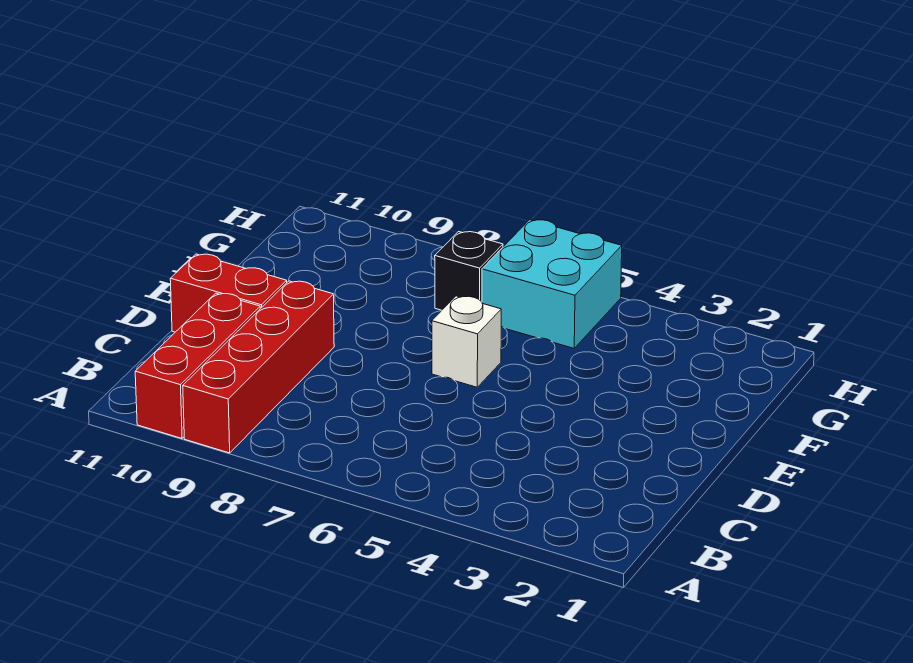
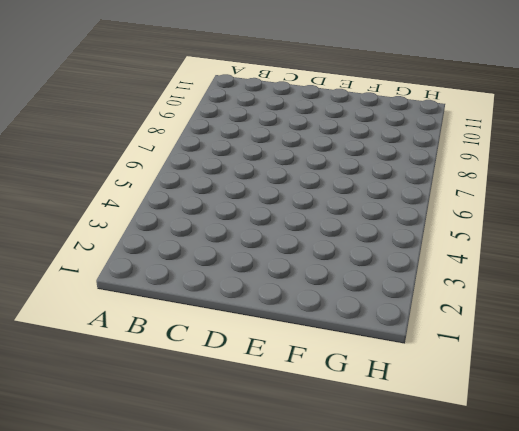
none -> red brick A9:D9 level 1
none -> red brick A10:C10 level 1

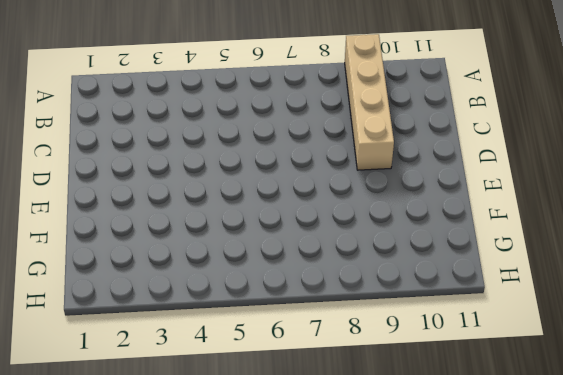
tan brick A9:D9 level 1 -> red brick A9:D9 level 1
none -> red brick A10:C10 level 1
none -> red brick D10:D11 level 1

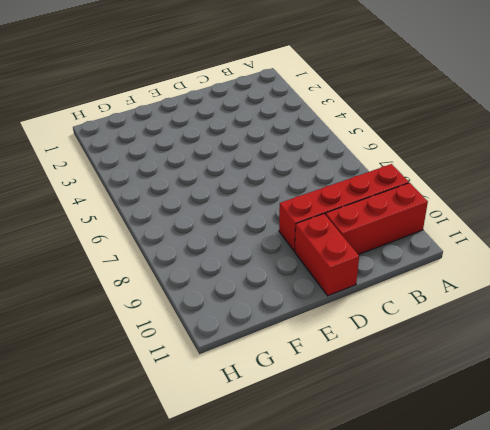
none -> white brick E6 level 1
none -> cyan brick G5:H6 level 1

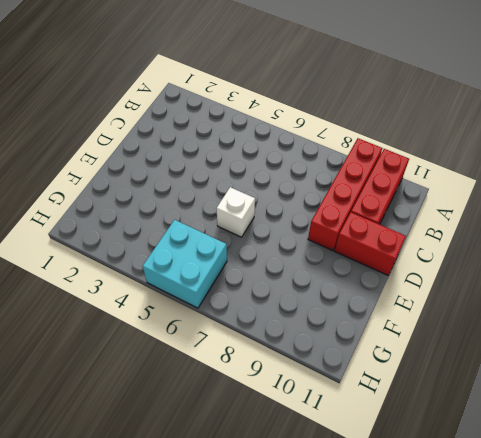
none -> black brick G7 level 1

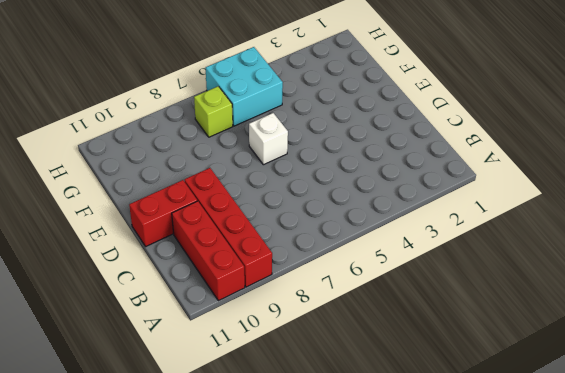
lime brick G7 level 1 -> black brick G7 level 1

